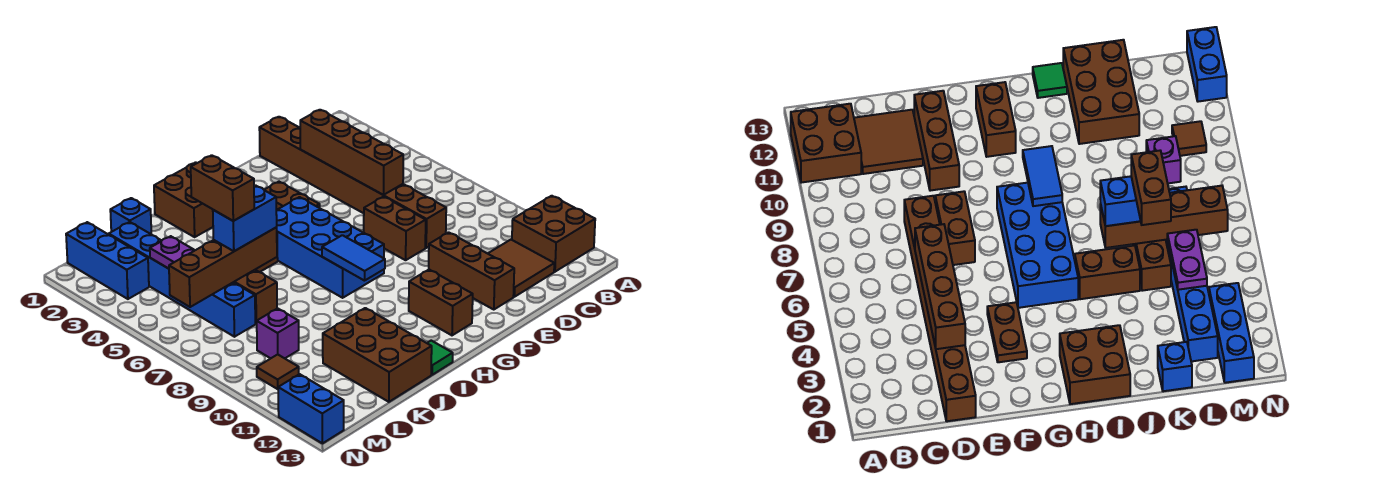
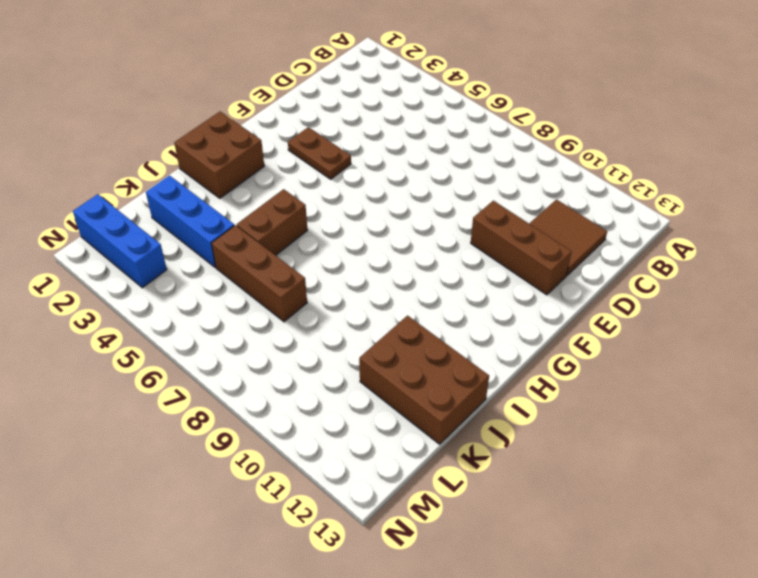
blue brick K2:K4 level 1 -> none
none -> brown brick A11:B12 level 1
none -> brown brick D1:D8 level 1
none -> brown brick E7:E8 level 1

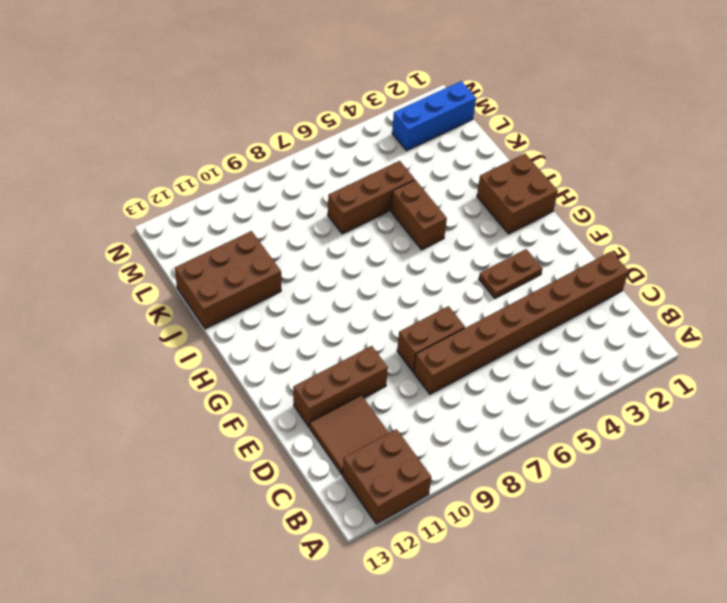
none -> blue brick G5:H8 level 1
none -> brown brick G11:G12 level 1
none -> green tile I13 level 1

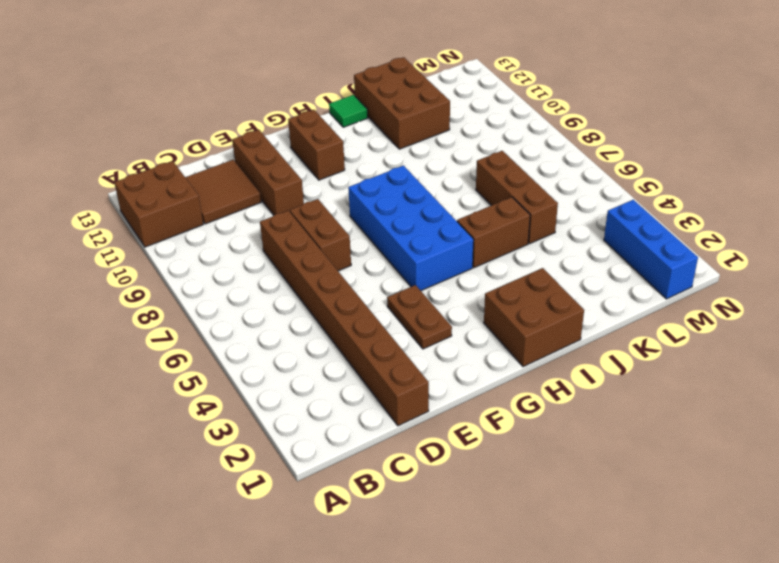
none -> blue brick K1 level 1
none -> blue brick L2:L7 level 1
none -> purple brick L9 level 1

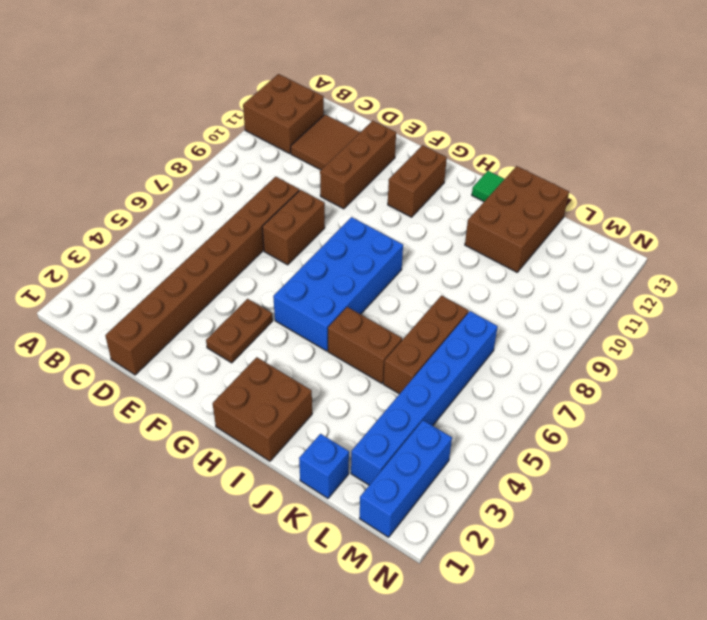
none -> purple brick L9 level 1
none -> brown tile M10 level 1
none -> blue brick N12:N13 level 1

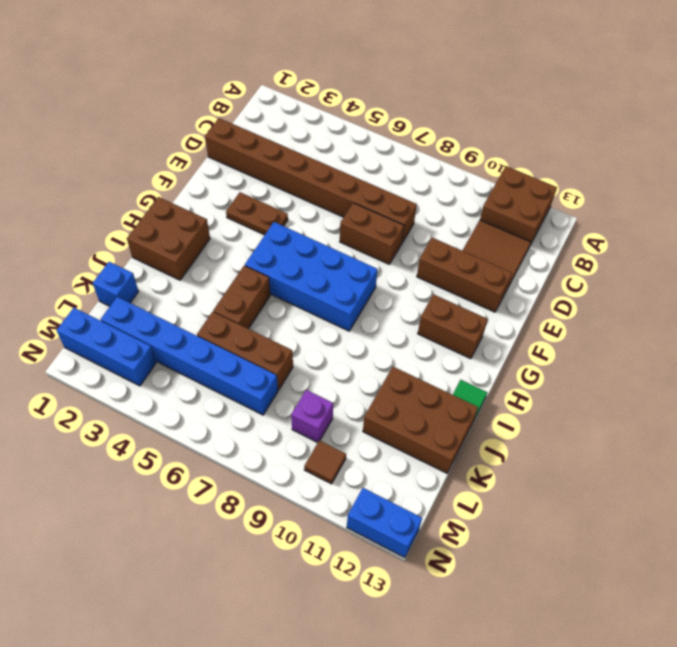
none -> brown brick D3:D6 level 2
none -> blue tile H8:H9 level 2
none -> brown brick J6:M6 level 2

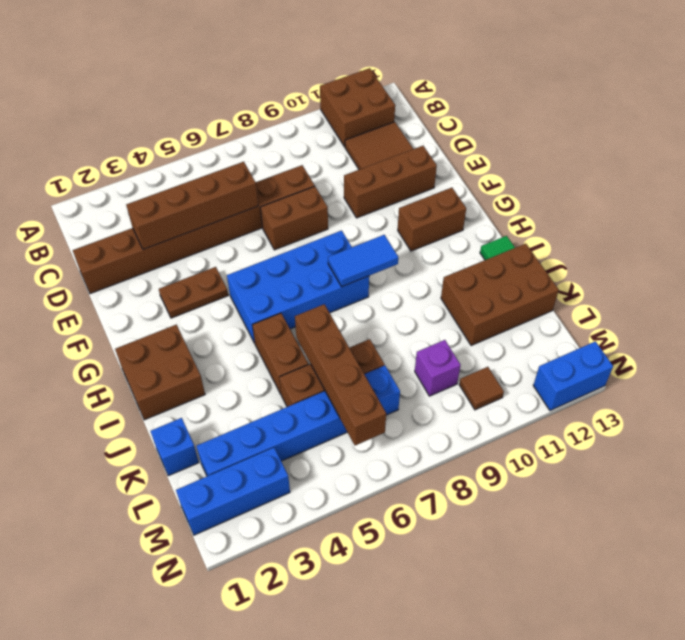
none -> purple plate L4:L5 level 2
none -> blue brick J6:K6 level 3
none -> brown brick K5:K6 level 4

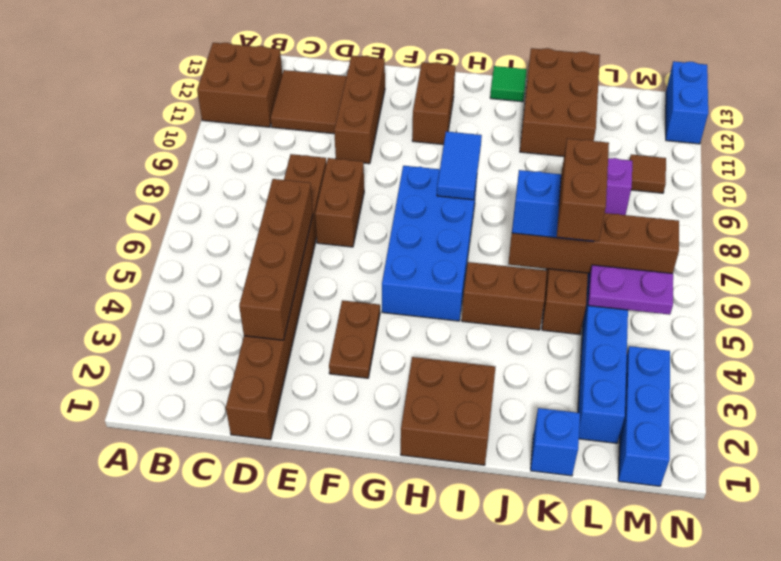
purple plate L5:M5 level 2 -> purple plate L4:L5 level 2

